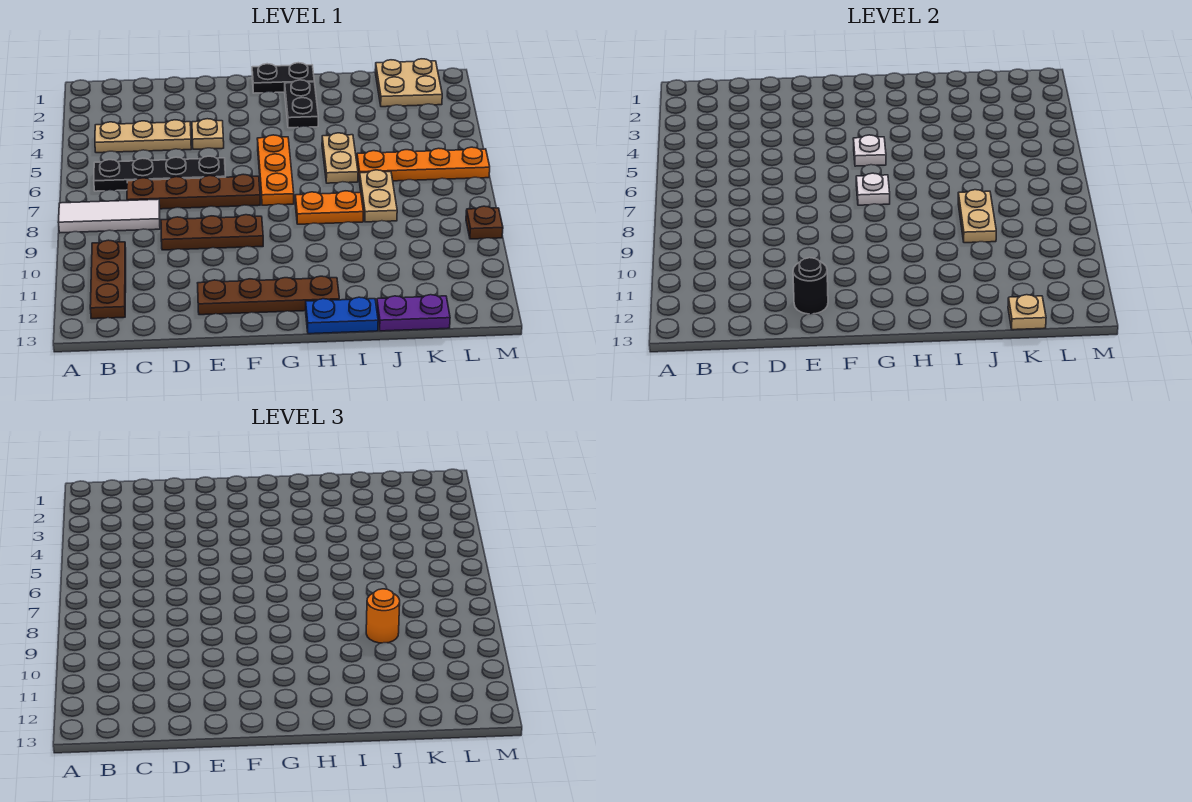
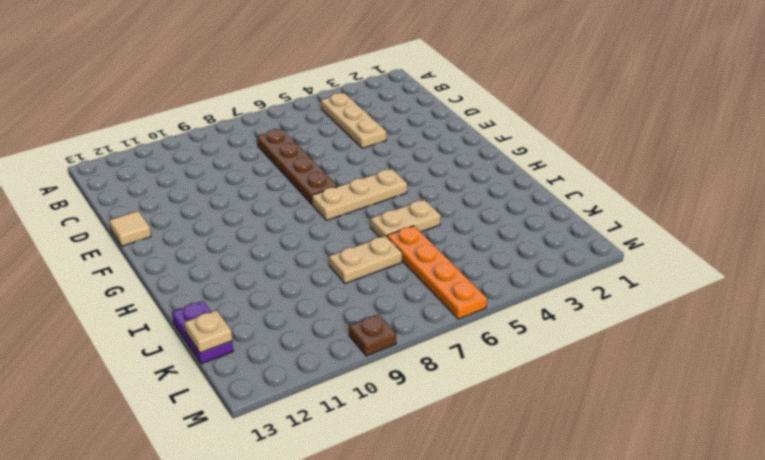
tan tile E13 level 1 -> none
tan plate G5:G7 level 1 -> orange plate G5:G7 level 1
none -> white tile A8:C8 level 1
none -> black plate B6:E6 level 1
none -> brown plate B10:B12 level 1

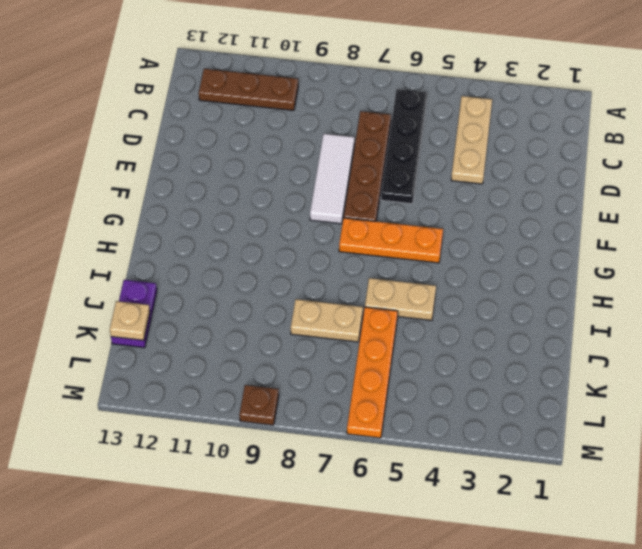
white tile D8:F8 level 1 -> white tile A8:C8 level 1
none -> brown plate D9:F9 level 1
none -> tan plate E4 level 1
none -> brown plate E12:H12 level 1

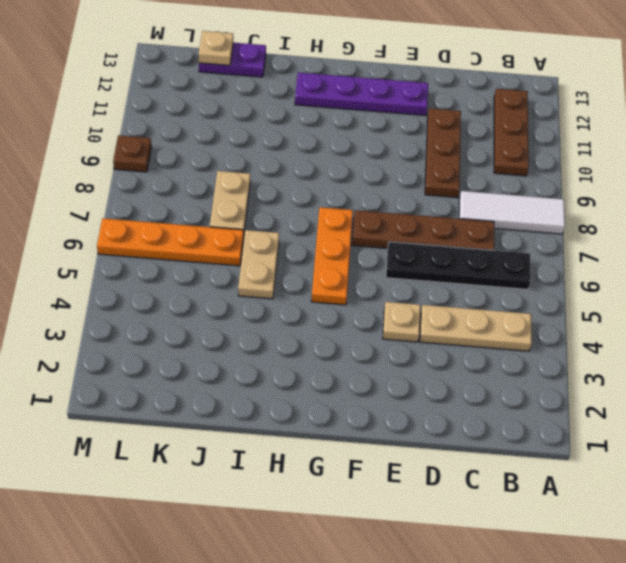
brown plate D9:D11 level 1 -> brown plate D9:F9 level 1
purple plate E12:H12 level 1 -> brown plate E12:H12 level 1
none -> black plate G1:H1 level 1
none -> black plate H2:H3 level 1
none -> orange plate H8:I8 level 1

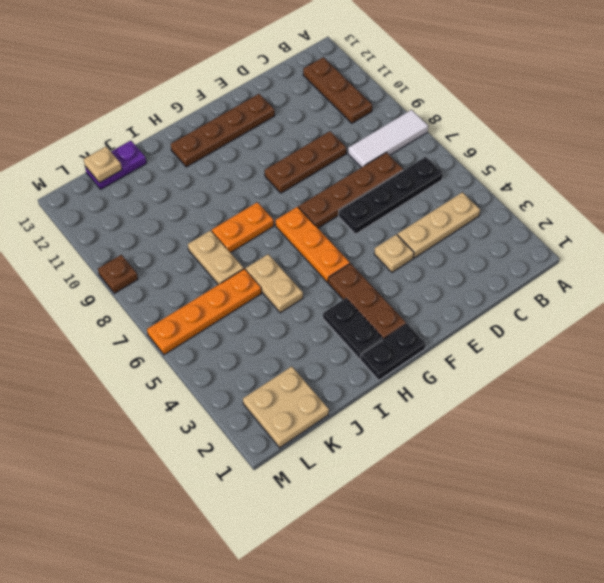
brown plate G2:G4 level 1 -> none
none -> blue plate H13:I13 level 1
none -> black round brick E12 level 2
none -> white plate G5 level 2

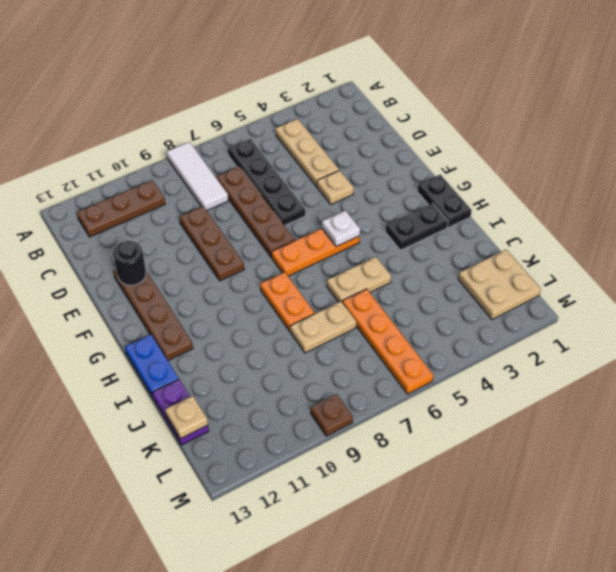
none -> white plate G7 level 2
none -> tan plate J8:J9 level 2
none -> orange round brick J9 level 3

